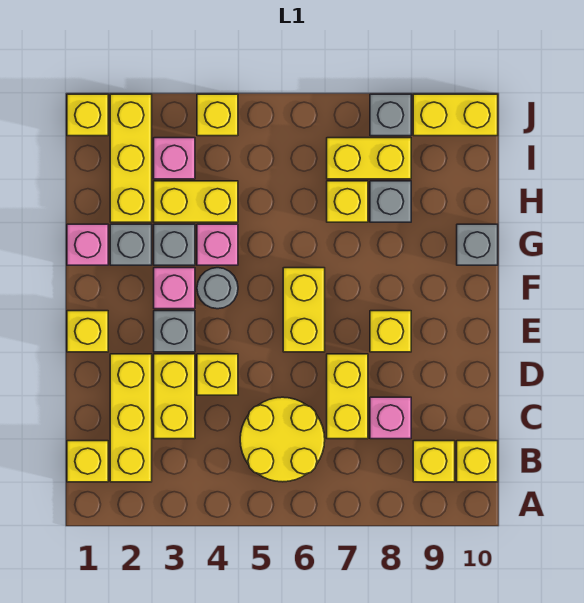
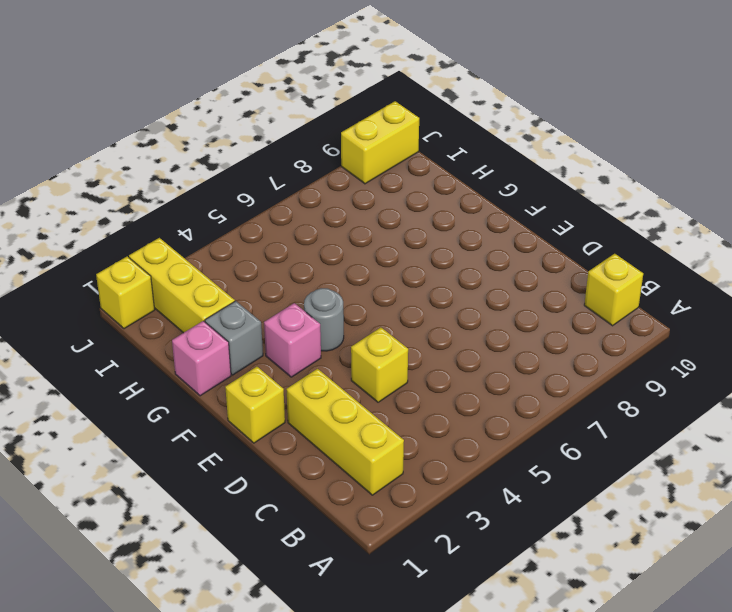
none -> yellow brick B1 level 1
none -> yellow round brick B5:C6 level 1
none -> yellow brick B9 level 1
none -> yellow brick C3:D3 level 1

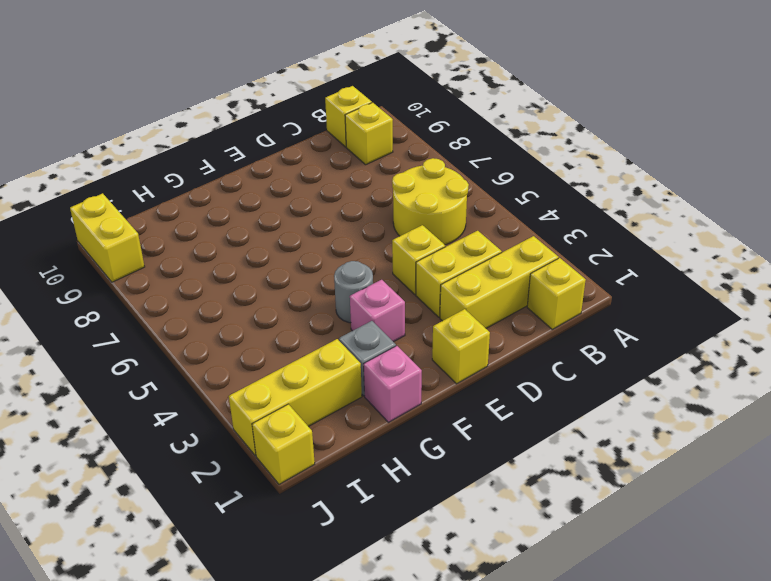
none -> yellow brick C7:D7 level 1
none -> pink brick C8 level 1
none -> grey brick E3 level 1
none -> yellow brick E6:F6 level 1

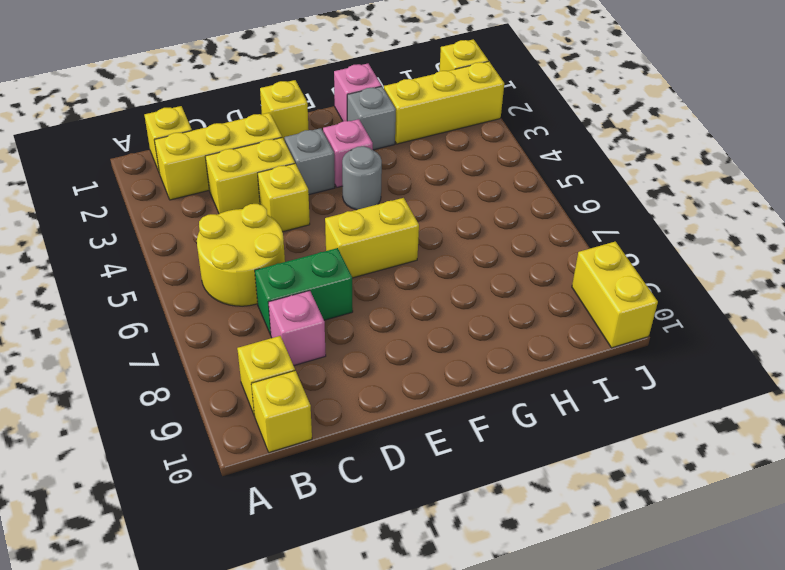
green brick C7:D7 level 1 -> yellow brick C7:D7 level 1
none -> yellow brick E8 level 1
none -> grey brick G3 level 1
none -> pink brick G4 level 1
none -> grey brick G10 level 1

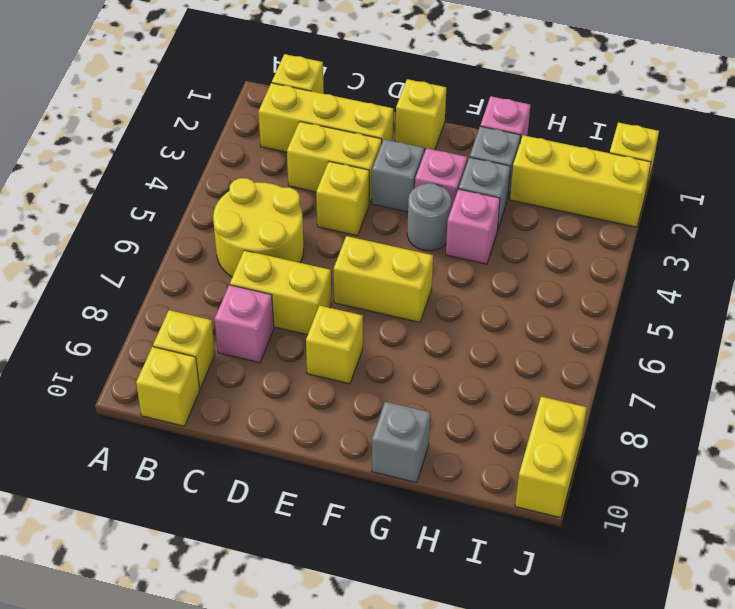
none -> yellow brick H3:H4 level 1
none -> yellow brick H7 level 1
none -> grey brick H8 level 1
none -> pink brick I3 level 1

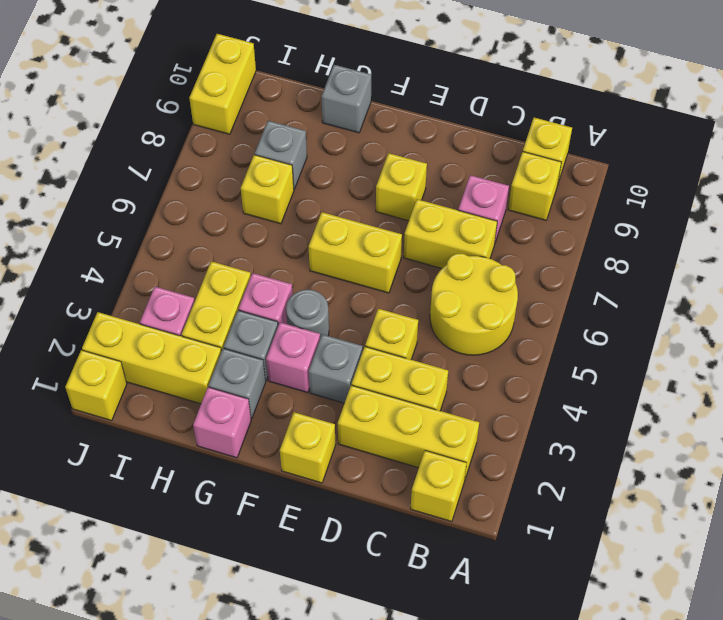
none -> yellow brick I7:I8 level 1
none -> yellow brick J4 level 1
none -> grey brick J8 level 1

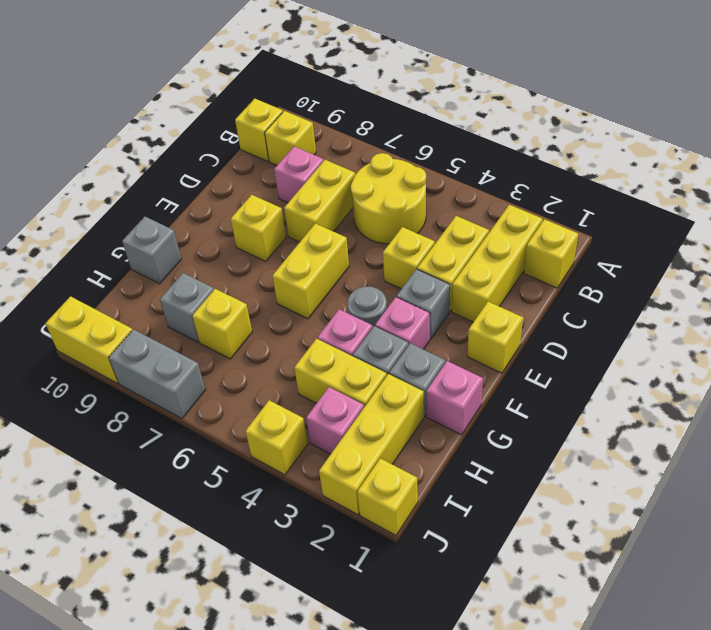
grey brick J7:J8 level 1 -> grey brick J8 level 1
none -> yellow brick I7:I8 level 1

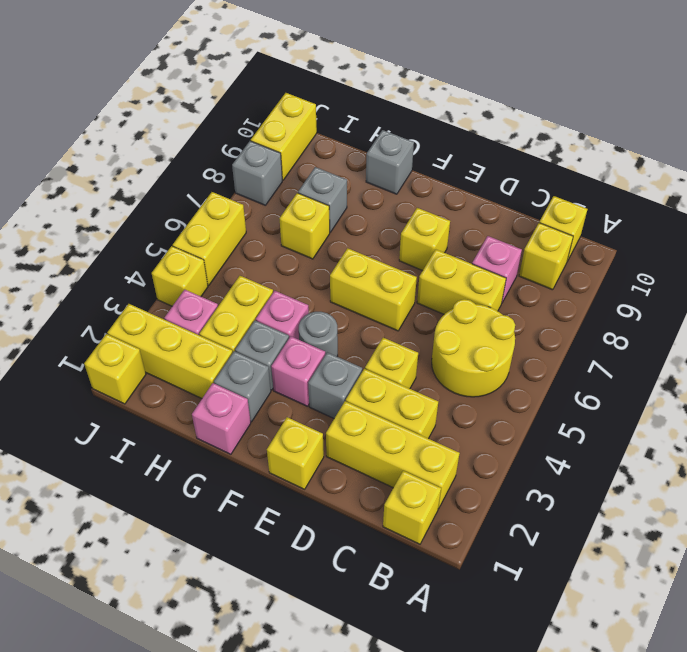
yellow brick J5:J6 level 1 -> yellow brick I7:I8 level 1

